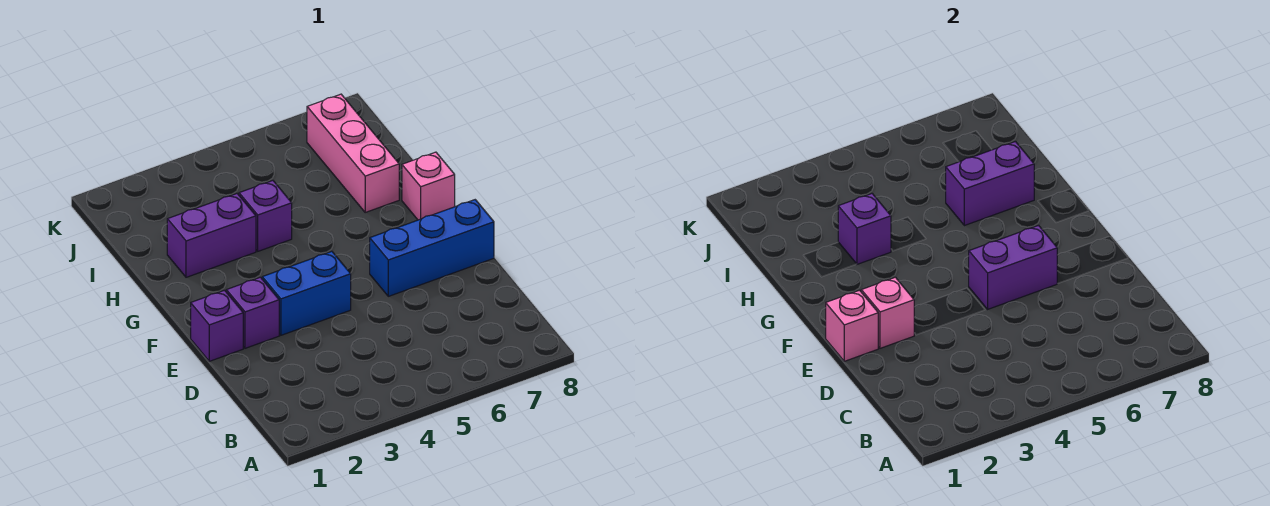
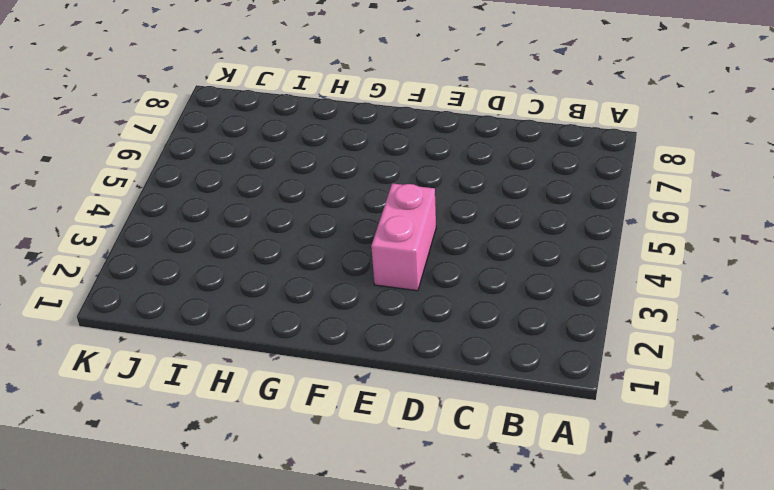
pink brick E3:E4 level 1 -> blue brick E3:E4 level 1
none -> purple brick E1 level 1
none -> purple brick E2 level 1
none -> blue brick E6:E8 level 1

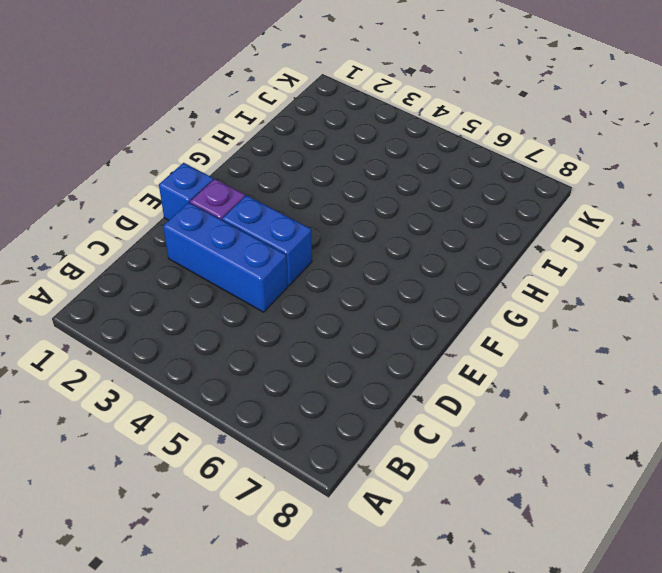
blue brick D2:D4 level 1 -> blue brick E6:E8 level 1
blue brick E1 level 1 -> purple brick E1 level 1
none -> pink brick G8 level 1
none -> purple brick H2:H3 level 1
none -> purple brick H4 level 1

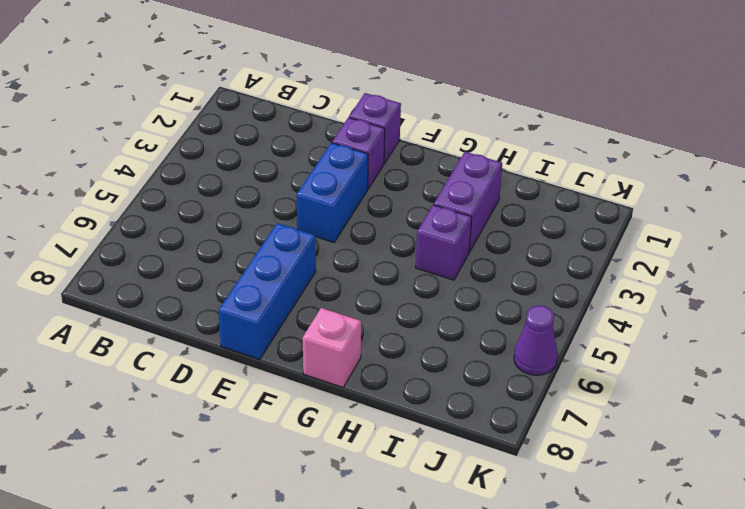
purple cone K6 level 1 -> none
none -> pink brick H7:J7 level 1
none -> pink brick E1 level 2
none -> pink brick E2 level 2

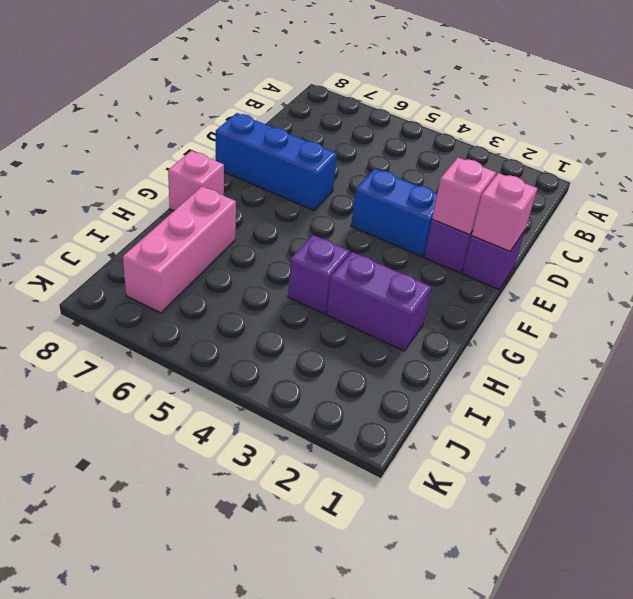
none -> purple brick E5:E6 level 2
none -> purple brick H3 level 2
none -> purple brick H6:H7 level 2

